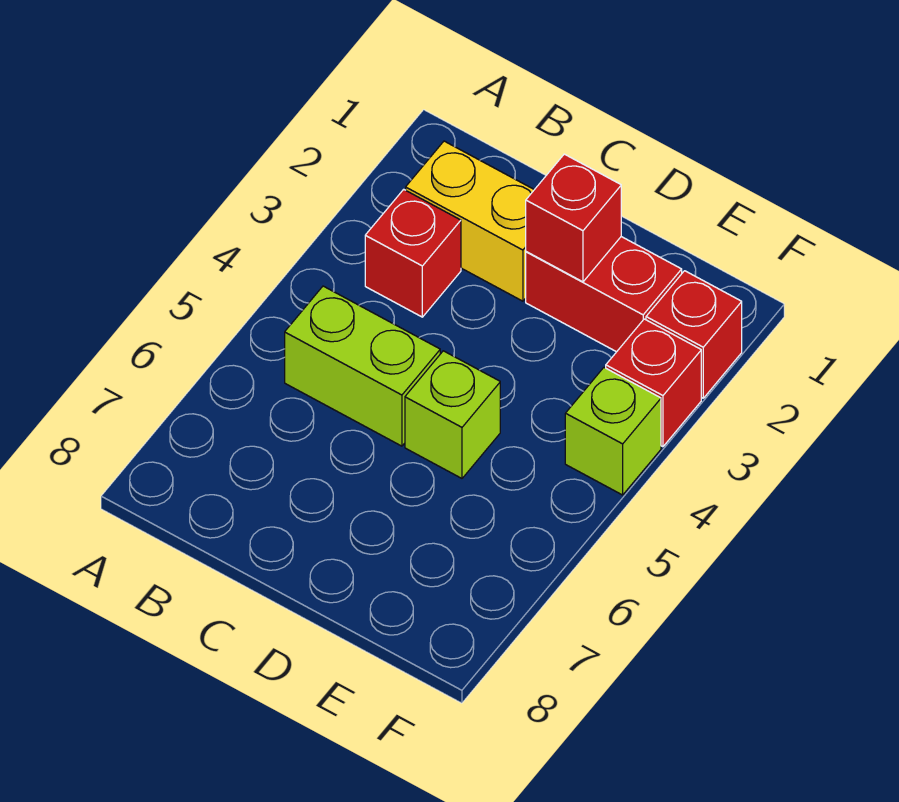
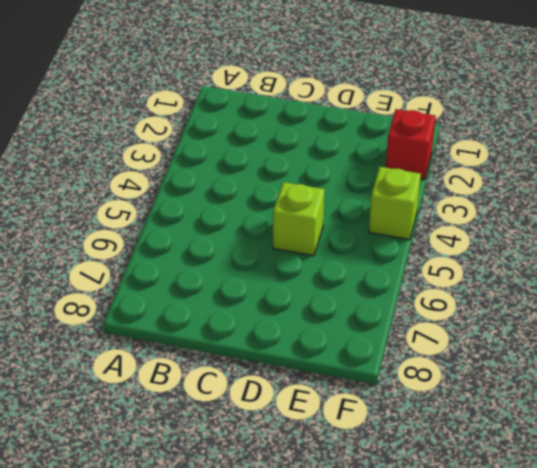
none -> yellow brick B2:C2 level 1
none -> red brick B3 level 1

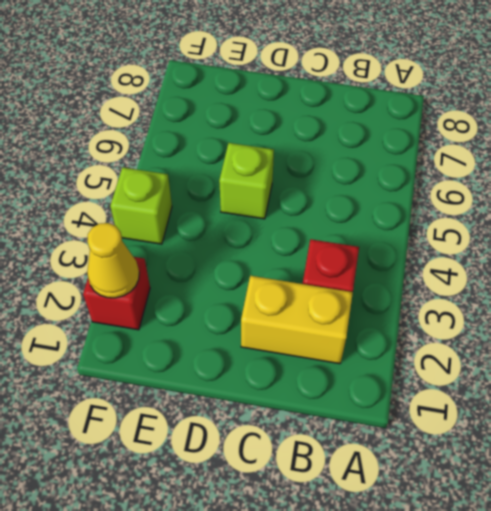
yellow cone F2 level 2 -> none
none -> lime brick B5:C5 level 1
none -> red brick D2:E2 level 1

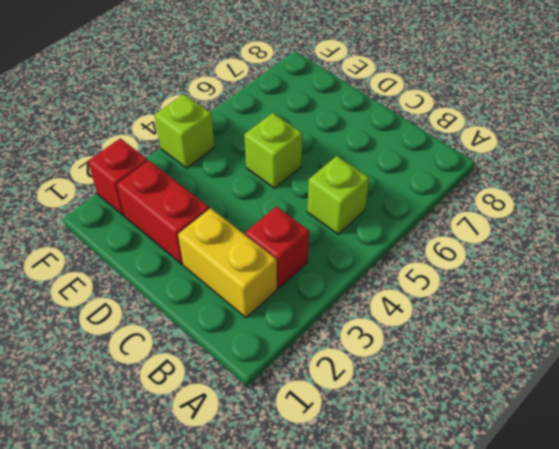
lime brick B5 level 1 -> lime brick B5:C5 level 1
none -> red brick F3 level 1
none -> red brick D2 level 2

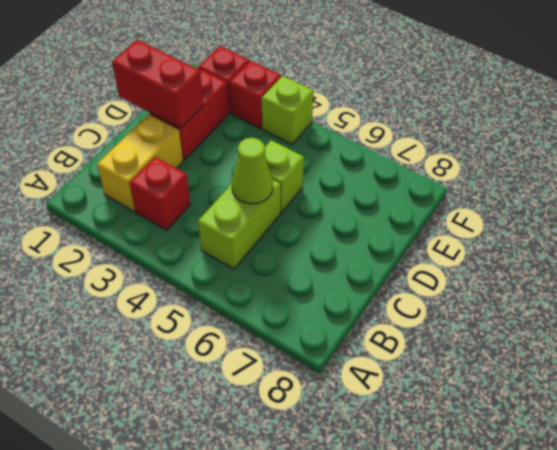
lime cone C5 level 2 -> none
red brick D1:D2 level 2 -> red brick D2 level 2

